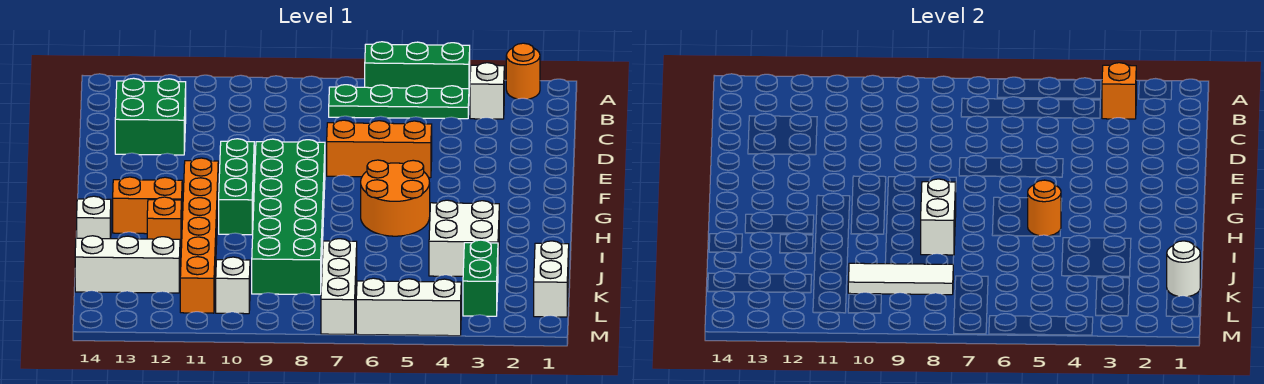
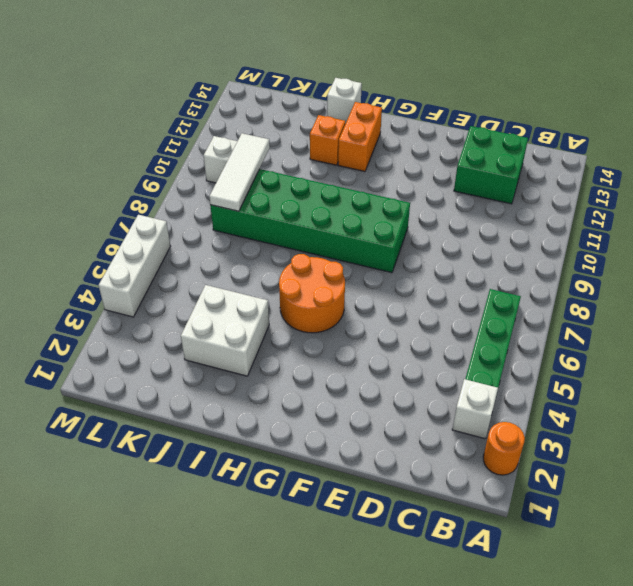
none -> green brick A4:A6 level 1
none -> orange brick E5:E7 level 1
none -> green brick F10:H10 level 1

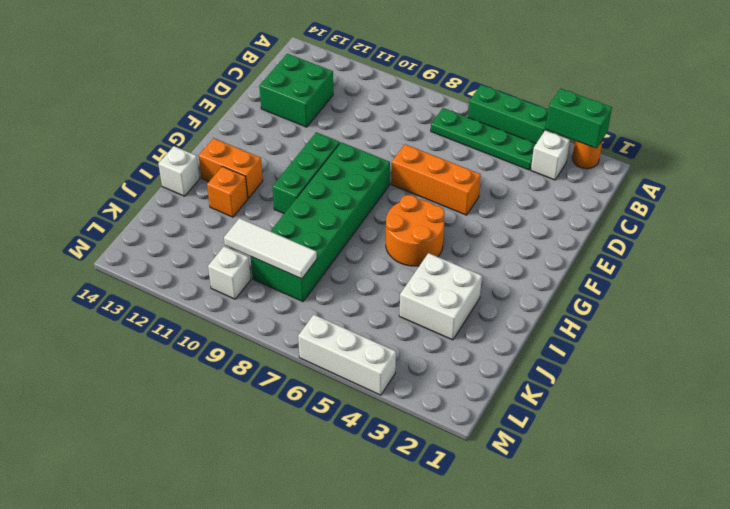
green brick A2:A3 level 2 -> green brick K3:L3 level 1
none -> orange brick G11:L11 level 1
none -> white brick K1:L1 level 1
none -> white brick K7:M7 level 1

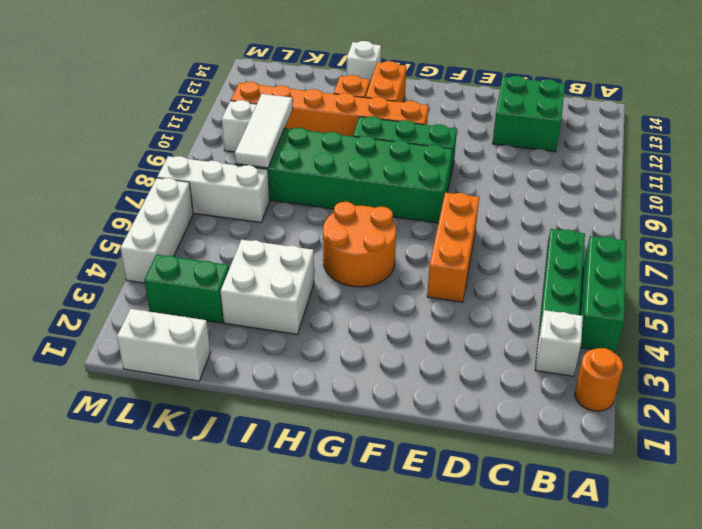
none -> white brick K12:K14 level 1
none -> orange brick B3 level 2
none -> orange round brick H5 level 2

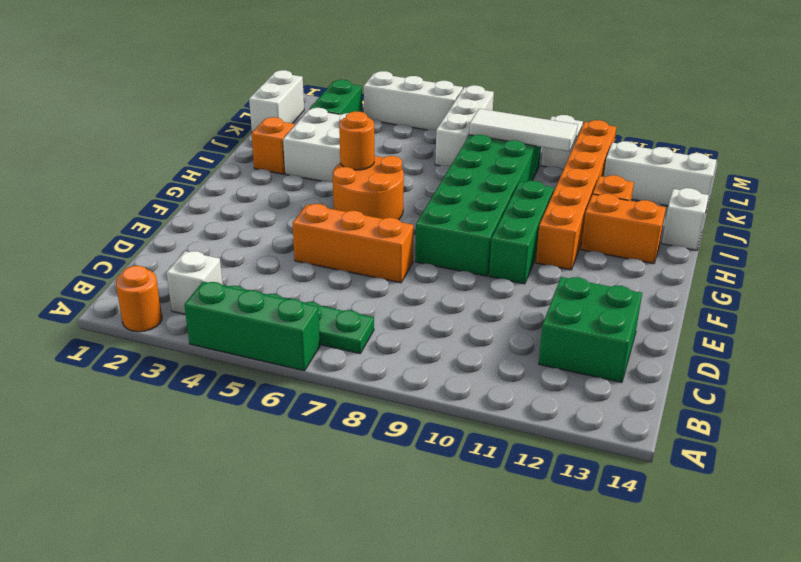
orange brick I2 level 1 -> orange brick B3 level 2
none -> white brick H8:I8 level 2
none -> white round brick K1 level 2

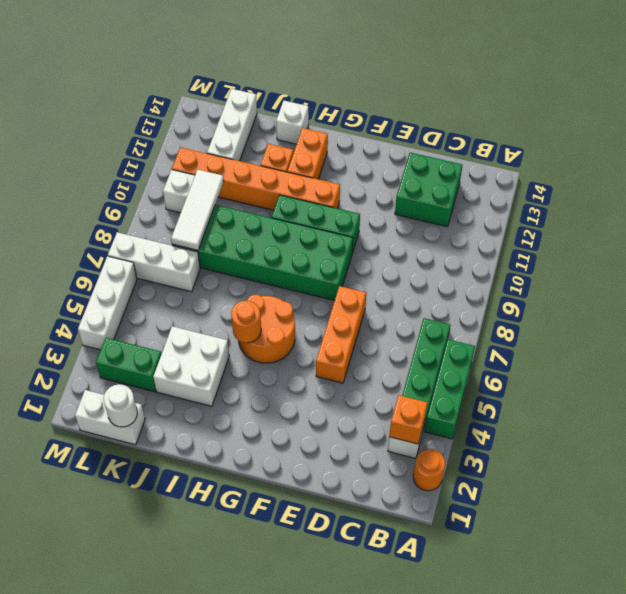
none -> white brick H8:I8 level 2

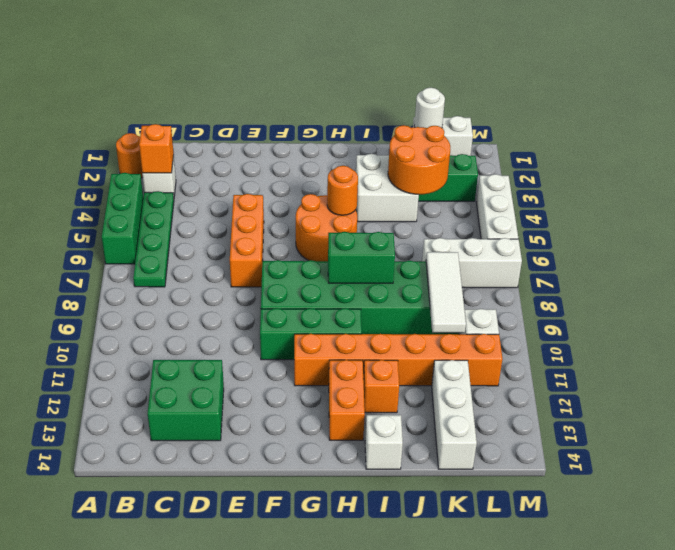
green brick H8:I8 level 2 -> white brick H8:I8 level 2
orange round brick J3:K4 level 2 -> none

